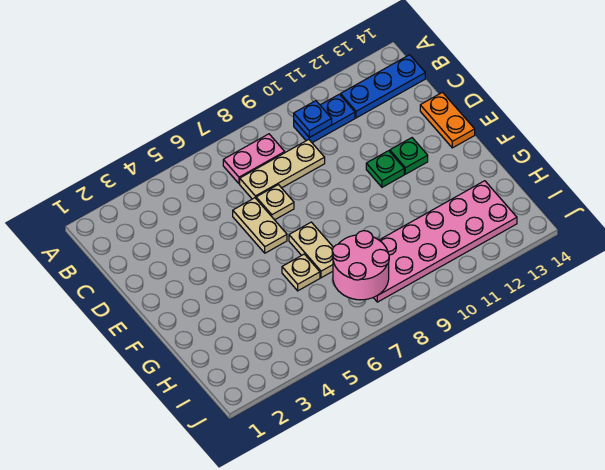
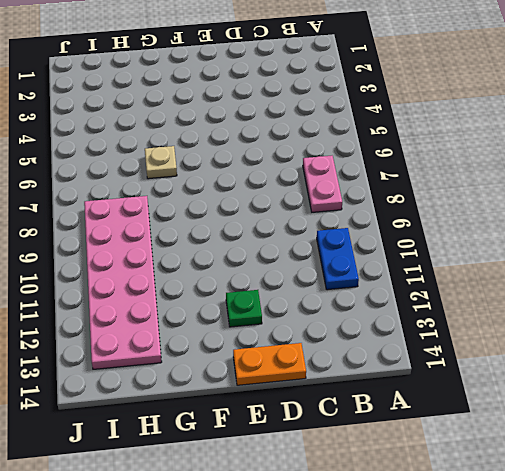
none -> blue plate B12:B14 level 1
none -> tan plate C7:C9 level 1
none -> tan plate D6:E6 level 1

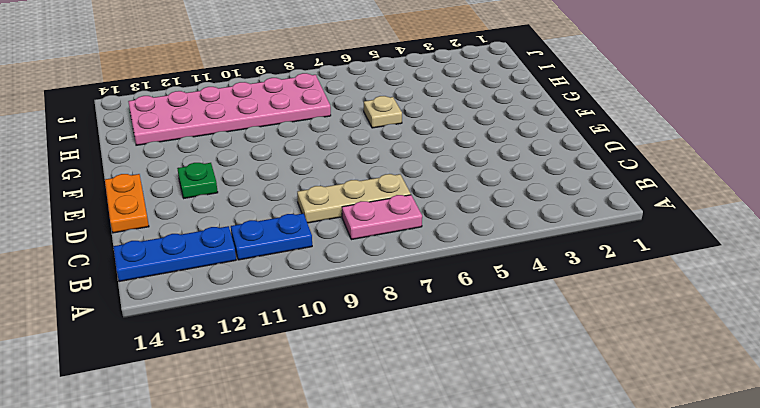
none -> tan plate D6:E6 level 1
none -> tan plate D7 level 1
none -> green plate E11 level 1

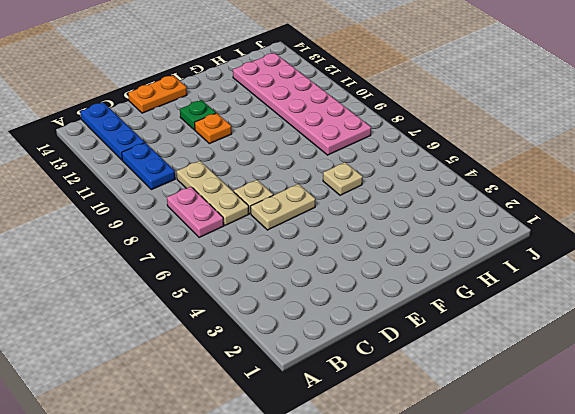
orange plate E11 level 1 -> green plate E11 level 1
none -> tan plate F7:G7 level 1
none -> blue plate B10 level 2
none -> pink round brick H7:I8 level 2

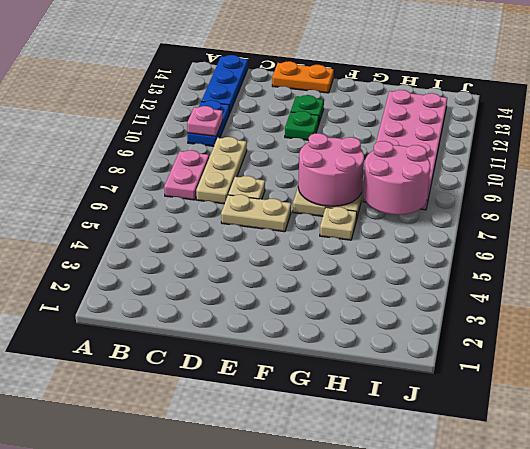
pink plate B10 level 2 -> blue plate B10 level 2
pink round brick F7:G8 level 2 -> none

